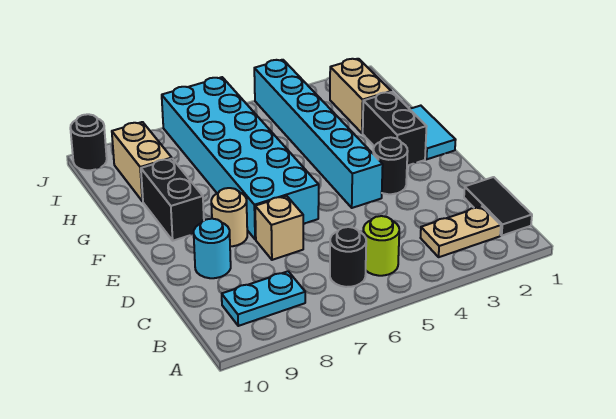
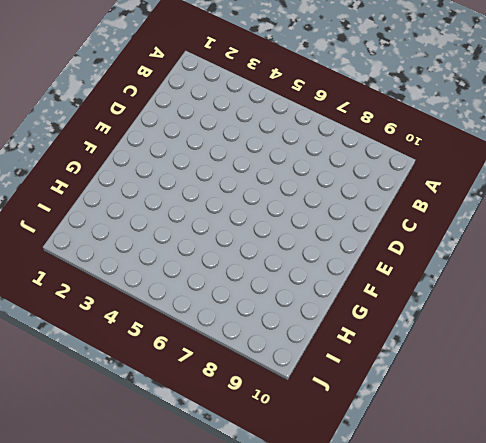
none -> black tile B1:C1 level 1
none -> tan plate B2:B3 level 1
none -> lime round brick B5 level 1

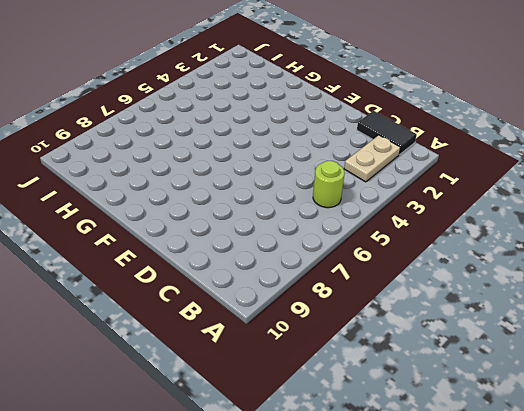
none -> black round brick B6 level 1
none -> cyan plate B8:B9 level 1
none -> tan brick D7 level 1

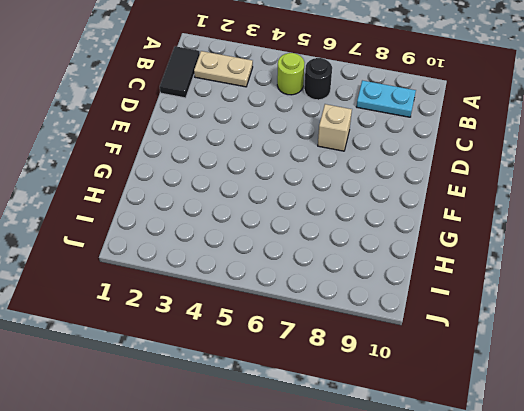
none -> cyan round brick D9 level 1
none -> black round brick E3 level 1
none -> cyan brick E4:J4 level 1

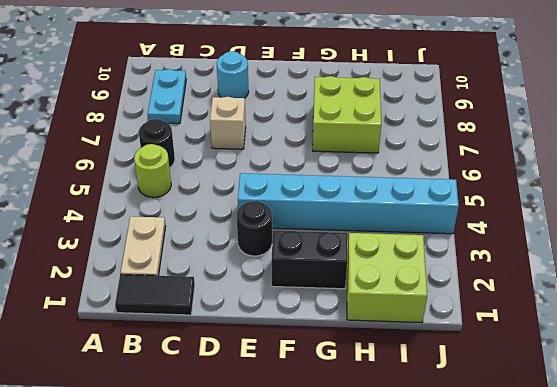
lime brick G7:H8 level 1 -> cyan brick E6:J7 level 1
lime brick H1:I2 level 1 -> tan brick H2:I2 level 1
none -> tan round brick E8 level 1
none -> cyan tile F1:G1 level 1
none -> black brick F9:G9 level 1

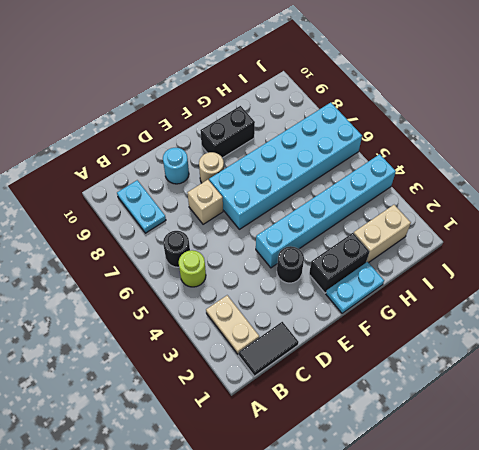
cyan plate F1:G1 level 1 -> cyan tile F1:G1 level 1
none -> tan brick H9:I9 level 1
none -> black round brick J10 level 1

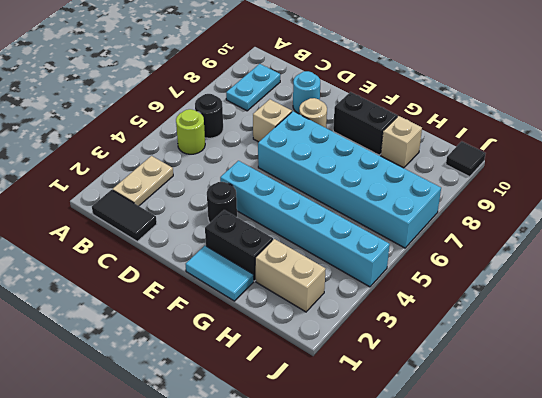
tan brick H9 level 1 -> tan brick H9:I9 level 1
black tile J10 level 1 -> black round brick J10 level 1

